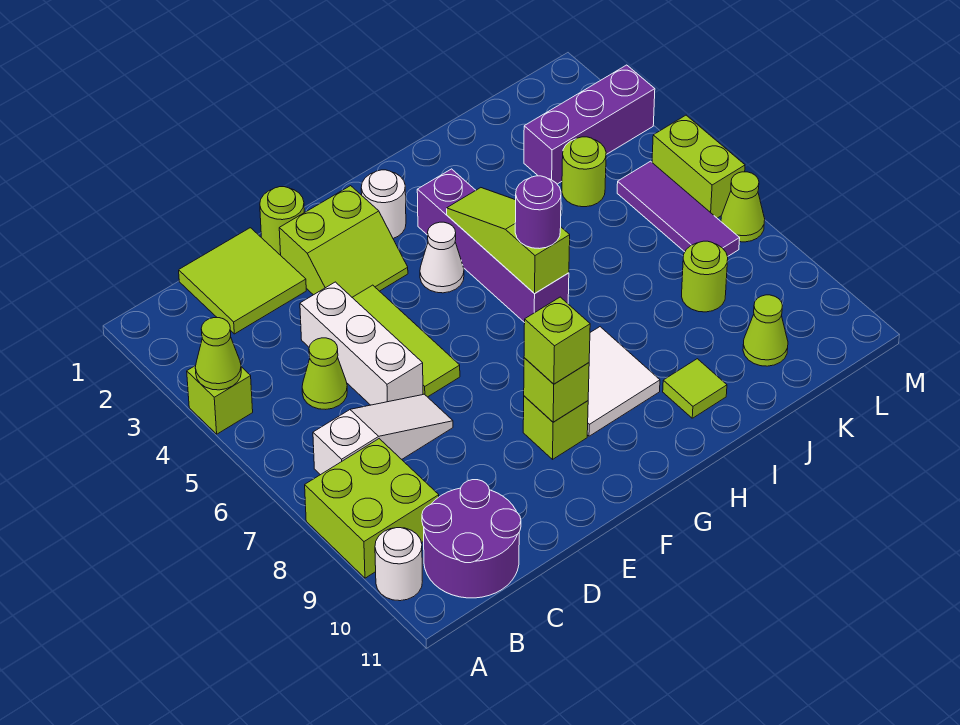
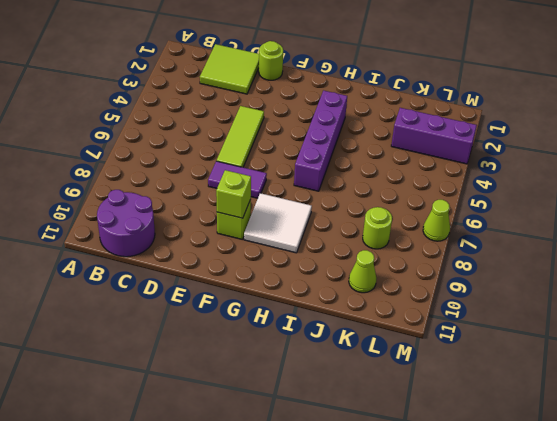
purple tile E7:F7 level 1 -> none
none -> lime brick A4 level 1
none -> lime brick A8:B9 level 1
none -> white round brick A10 level 1

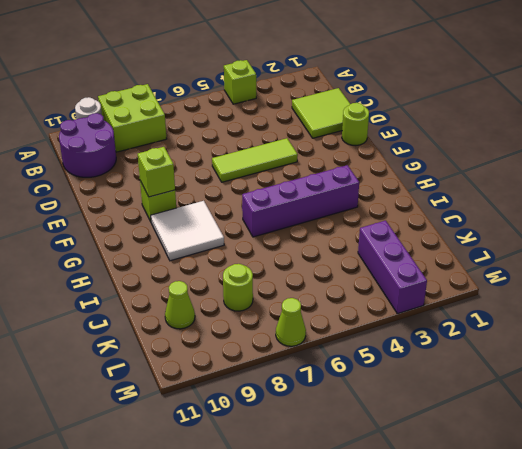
none -> white slope B7:D7 level 1 top B
none -> lime cone C5 level 1
none -> white brick D4:D6 level 1

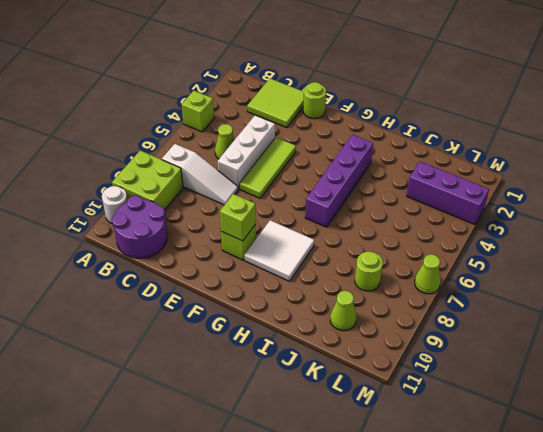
none -> lime slope E2:F3 level 1 top 2
none -> white round brick G2 level 1
none -> white cone G4 level 1

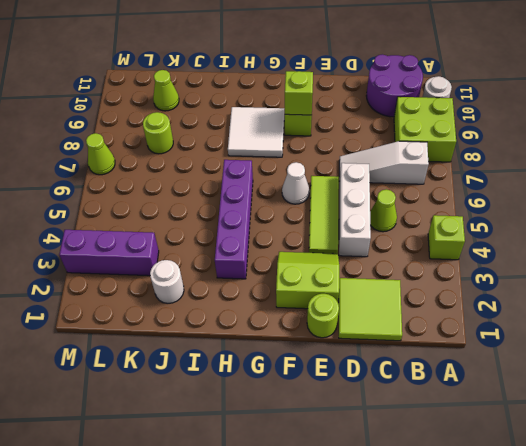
white cone F6 level 1 -> white cone G4 level 1
white round brick J2 level 1 -> white round brick G2 level 1
none -> lime tile I10 level 1
none -> lime round brick K4 level 1
none -> purple tile L5:L7 level 1

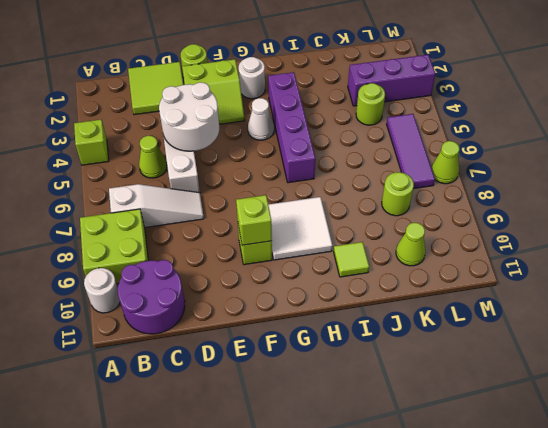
white round brick D4:E5 level 2 -> none
none -> lime tile E4:E6 level 1
none -> lime brick M5:M6 level 1
none -> lime cone A4 level 2

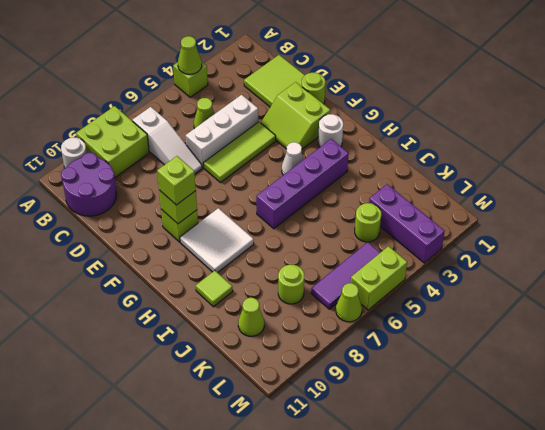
none -> lime slope H4:H6 level 2 top 6
none -> purple round brick H6 level 3

